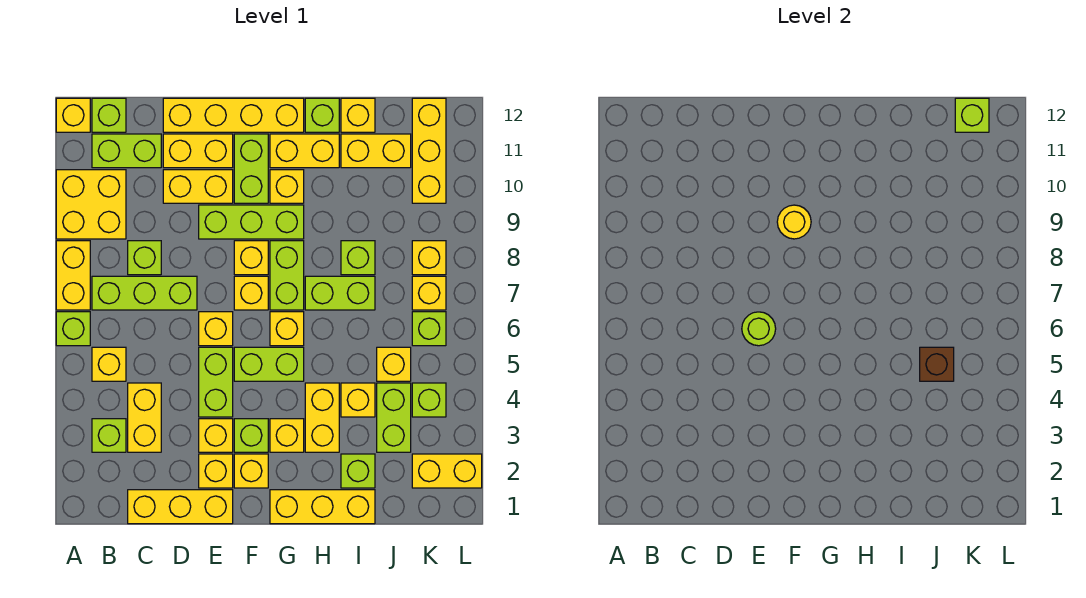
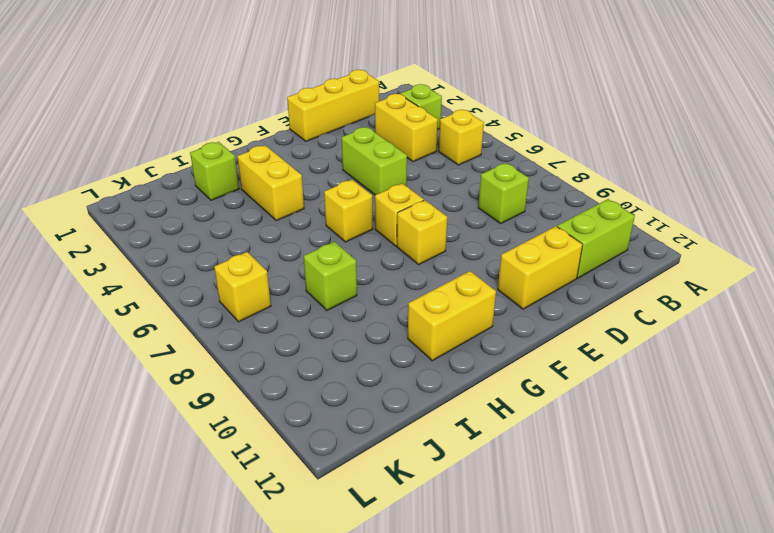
none -> lime brick A6 level 1
none -> yellow brick A7:A8 level 1
none -> yellow brick A9:B10 level 1
none -> yellow brick A12 level 1

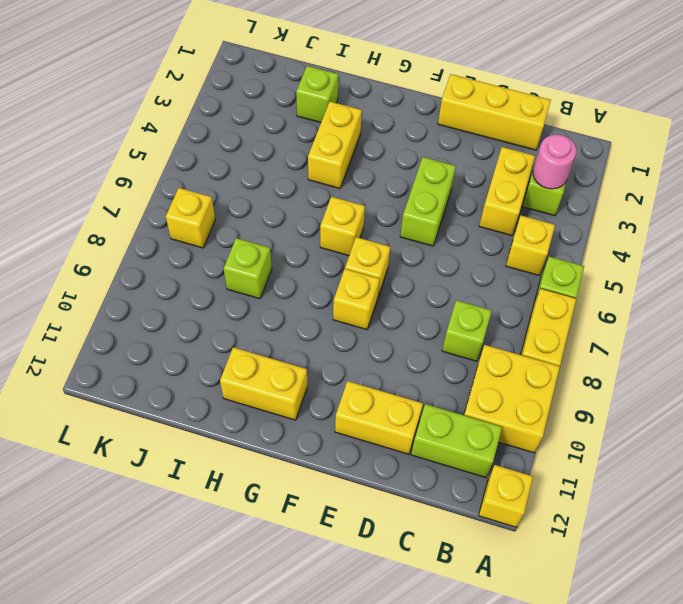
pink round brick B3 level 2 -> none
none -> lime brick B7:D7 level 1
none -> lime brick B12 level 1
none -> yellow brick D10:E10 level 1
none -> yellow brick D12:G12 level 1

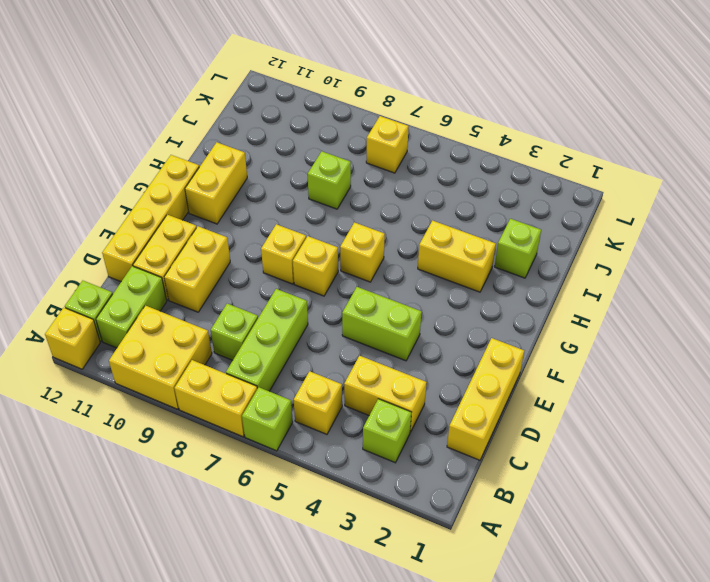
none -> yellow brick E2 level 1
none -> yellow brick E3 level 1
none -> yellow brick E6 level 1
none -> lime brick E9:G9 level 1

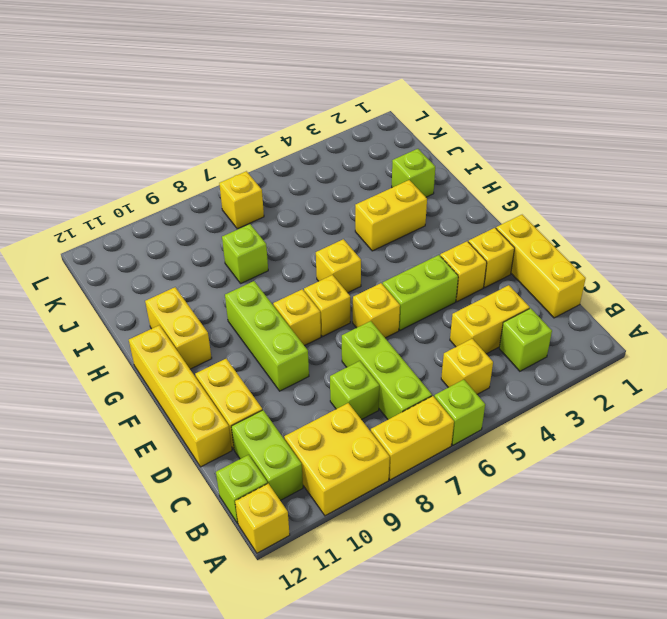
none -> yellow brick D10:E10 level 1
none -> yellow brick F2 level 1
none -> lime brick F3 level 1
none -> lime brick F5:G5 level 1

